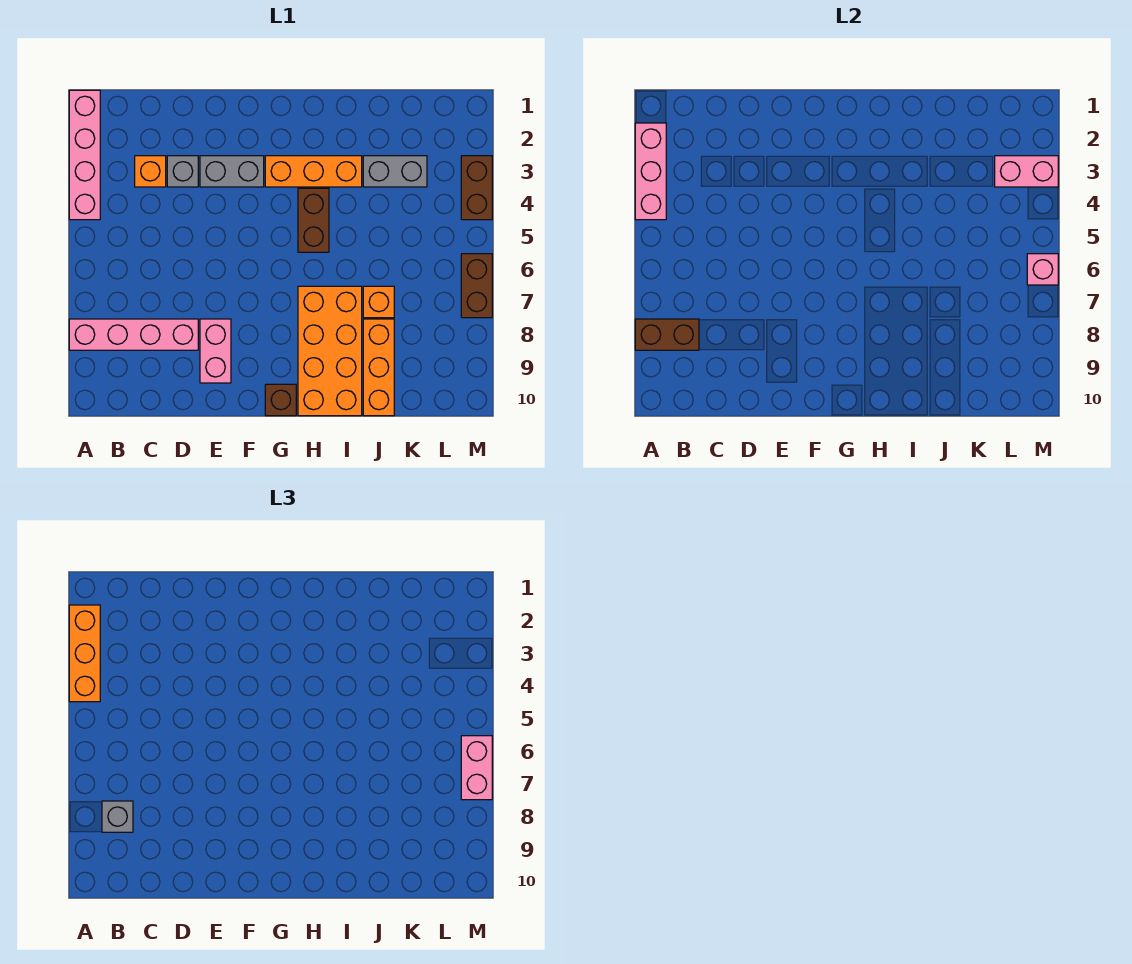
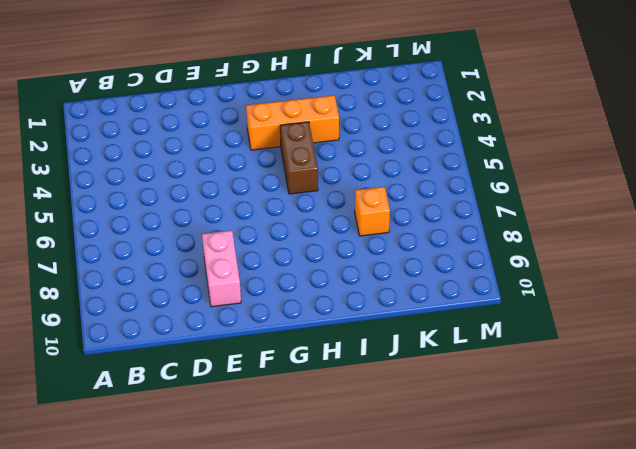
none -> pink brick A1:A4 level 1
none -> pink brick A8:D8 level 1
none -> orange brick C3 level 1

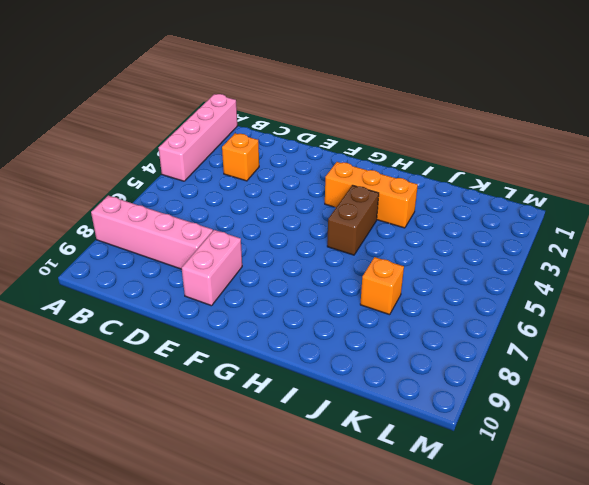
none -> grey brick D3 level 1
none -> grey brick E3:F3 level 1
none -> brown brick G10 level 1

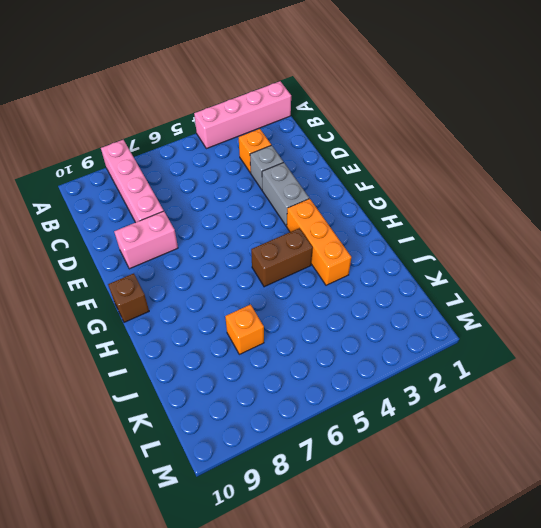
none -> orange brick H7:I10 level 1
none -> grey brick J3:K3 level 1
none -> orange brick J8:J10 level 1

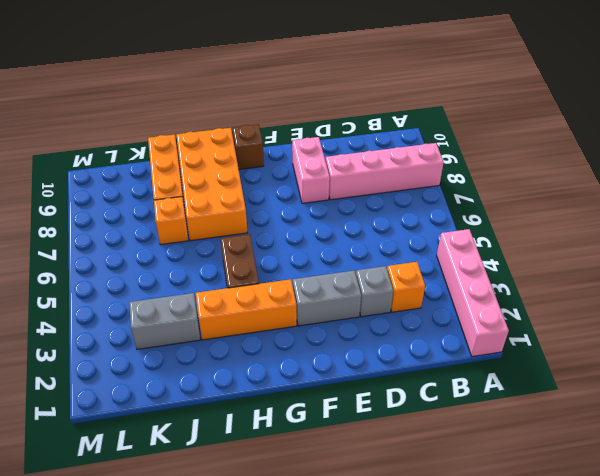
none -> brown brick M3:M4 level 1
none -> brown brick M6:M7 level 1
none -> pink brick A2:A4 level 2

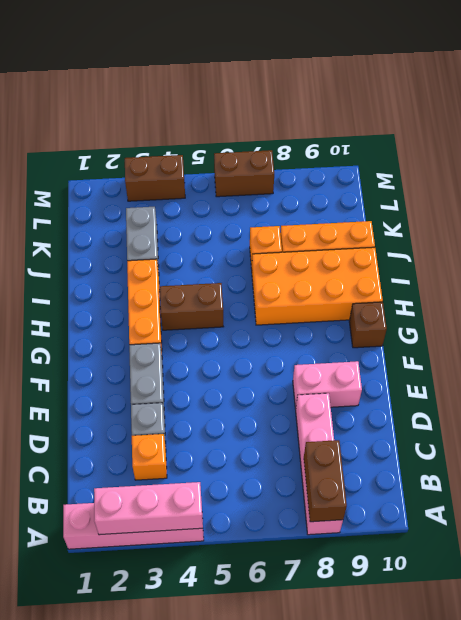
none -> pink brick L3:M3 level 2
none -> pink brick M6 level 2
none -> orange brick A2:A4 level 3

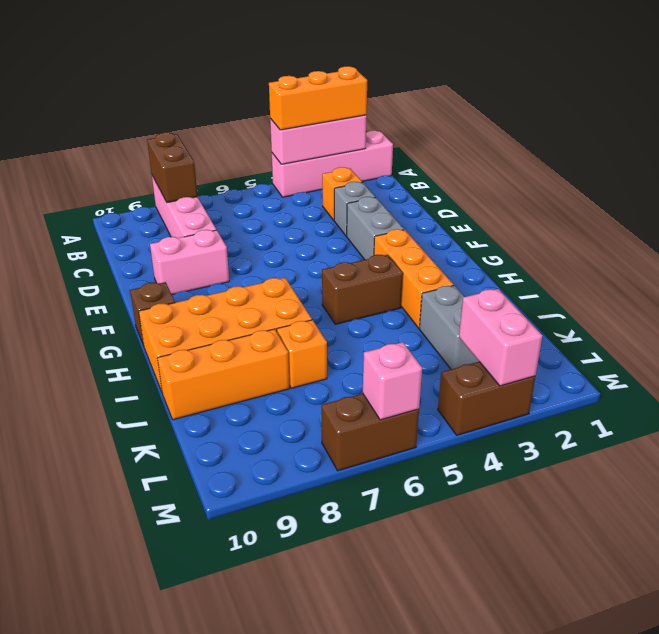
none -> grey brick B8 level 3
none -> pink brick M6:M7 level 3

